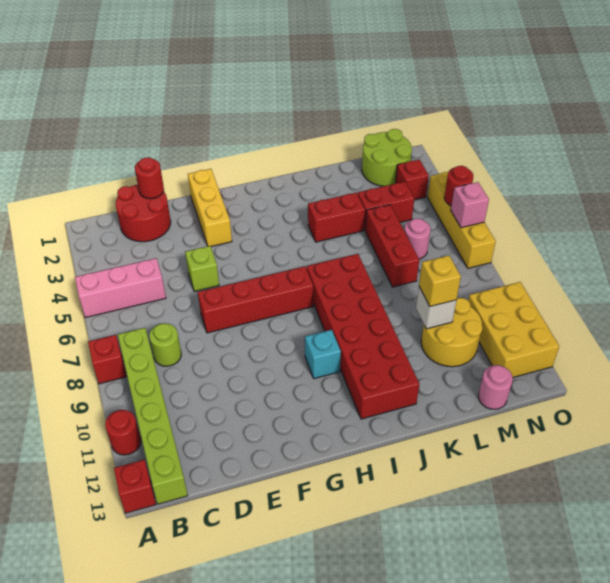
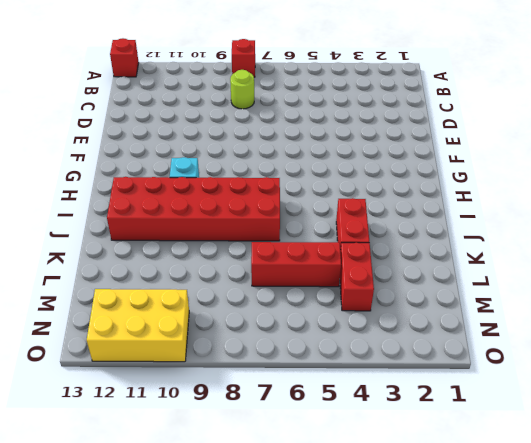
none -> pink brick A5:C5 level 1
none -> red round brick A11 level 1
none -> lime brick B8:B13 level 1

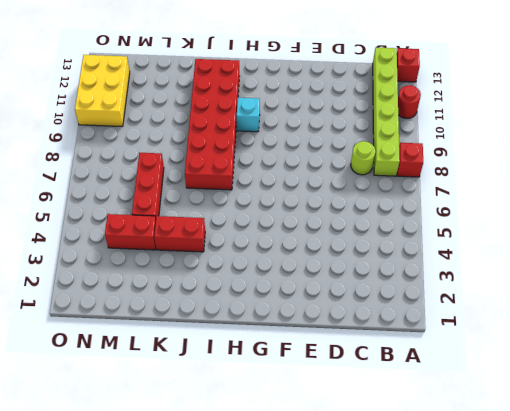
none -> pink brick A5:C5 level 1
none -> red round brick C1:D2 level 1
none -> lime brick E5 level 1

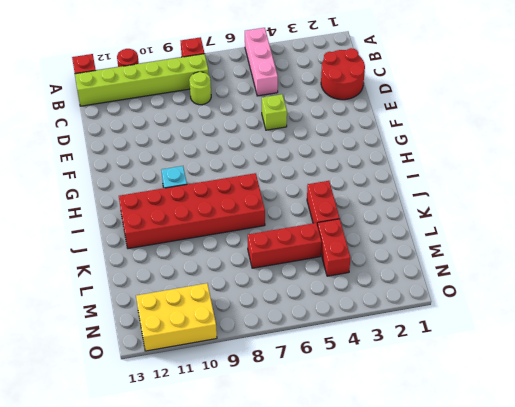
none -> red brick E7:H7 level 1
none -> yellow brick F1:F3 level 1
none -> yellow round brick L10:M11 level 1

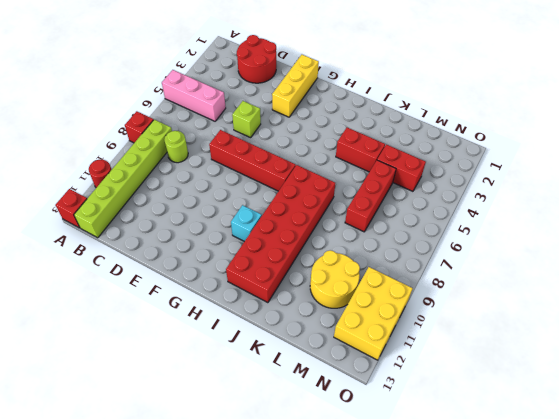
none -> lime round brick M1:N2 level 1
none -> pink round brick M6 level 1
none -> pink round brick M13 level 1

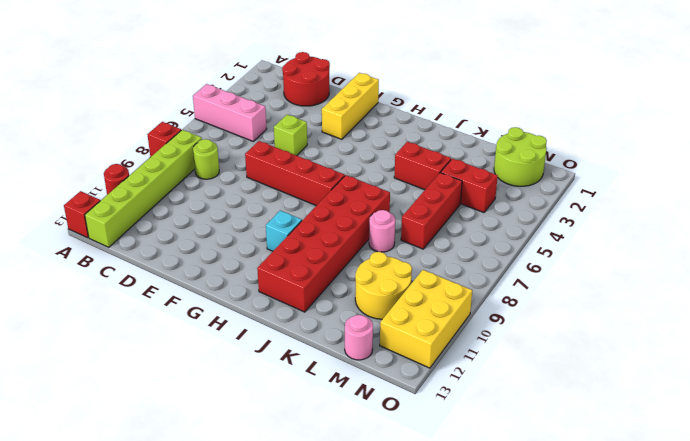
pink round brick K8 level 1 -> pink round brick M6 level 1
none -> red brick N3 level 1
none -> yellow brick O4:O7 level 1
none -> red round brick D1 level 2

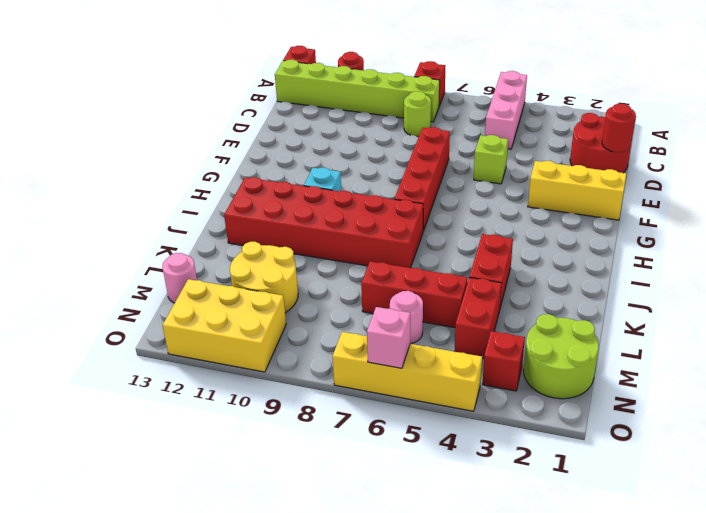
none -> white brick L10 level 2
none -> red round brick O5 level 2
none -> yellow brick L10 level 3

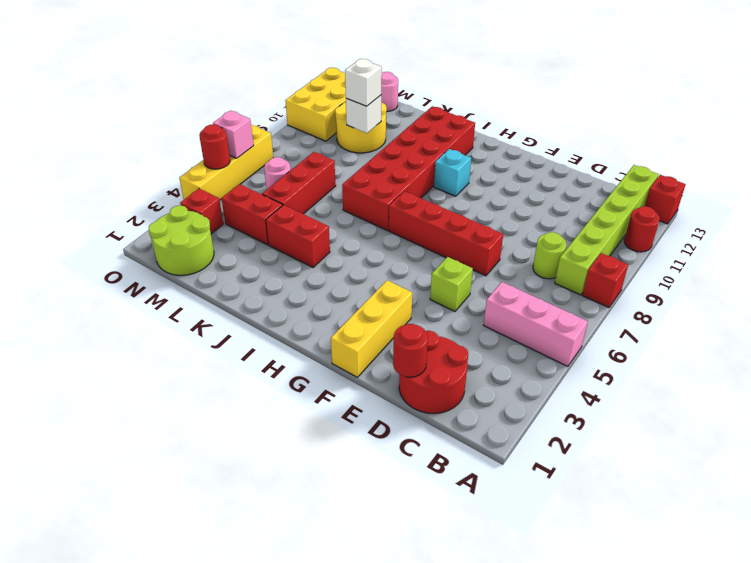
white brick L10 level 3 -> yellow brick L10 level 3

